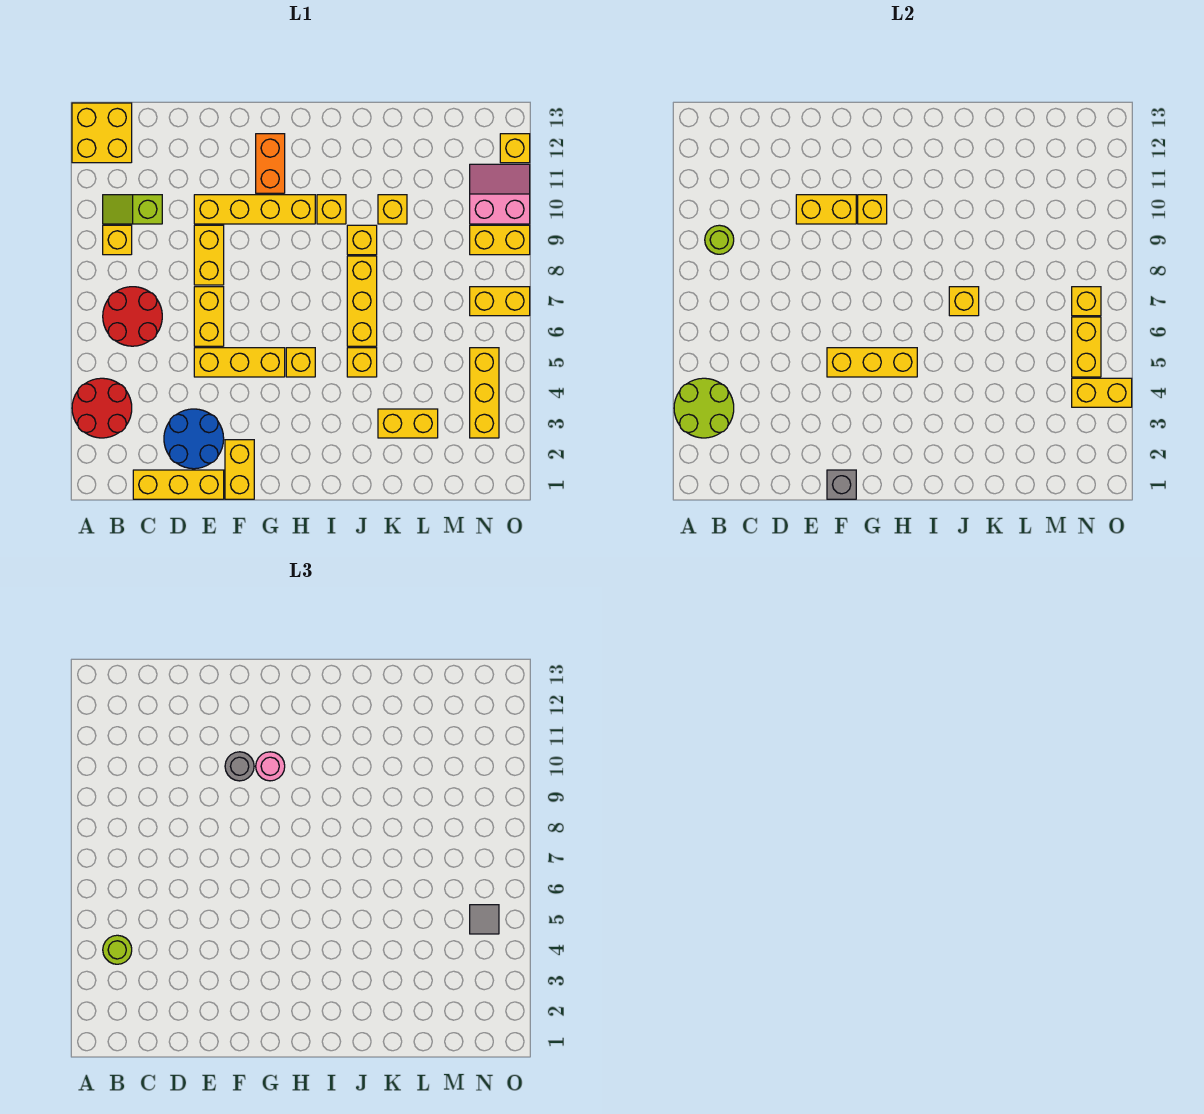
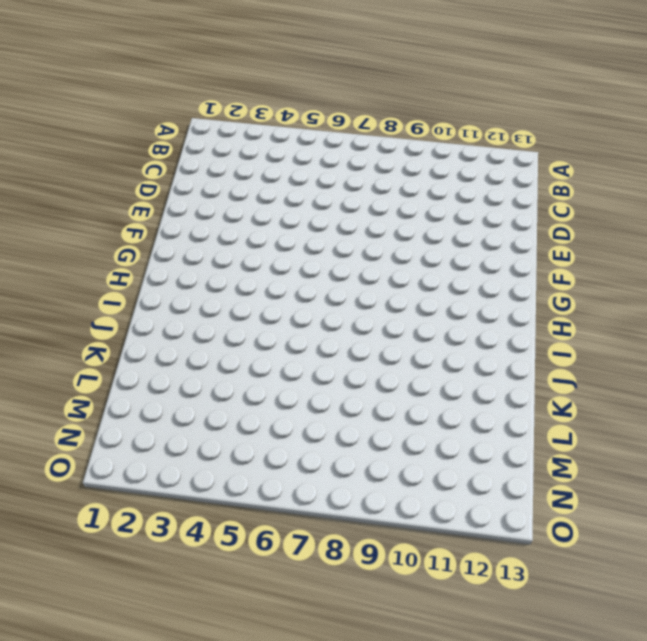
none -> red round brick A3:B4 level 1
none -> yellow brick A12:B13 level 1
none -> red round brick B6:C7 level 1
none -> yellow brick B9 level 1

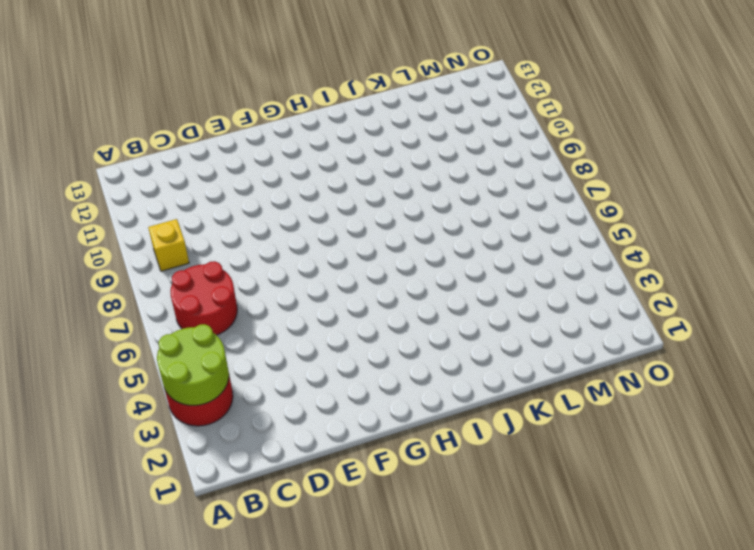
none -> yellow brick A12:B13 level 1
none -> lime slope B10:C10 level 1 top C
none -> yellow brick C1:E1 level 1
none -> blue round brick D2:E3 level 1

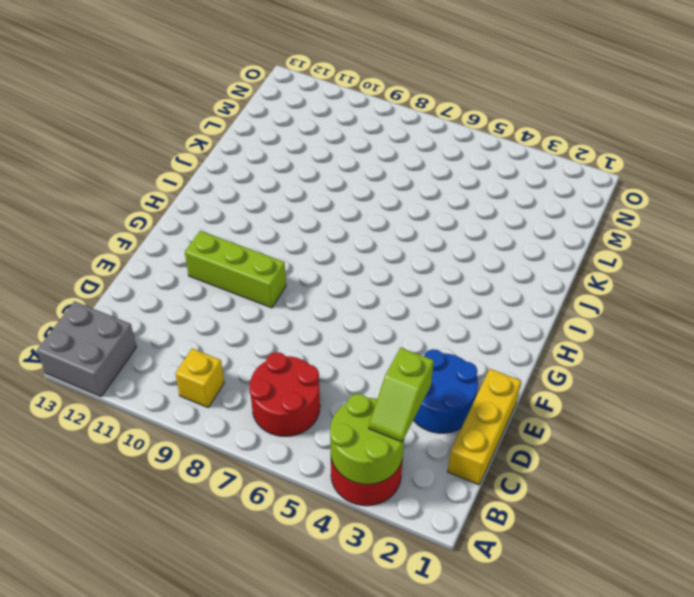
grey brick A12:B13 level 1 -> yellow brick A12:B13 level 1
lime slope B3:C3 level 3 top C -> lime slope B10:C10 level 1 top C
lime brick F9:F11 level 1 -> yellow brick E10:H10 level 1
none -> yellow brick E5:G5 level 1
none -> yellow brick E6:E7 level 1
none -> yellow brick E8:E9 level 1
none -> yellow brick F1:F2 level 1

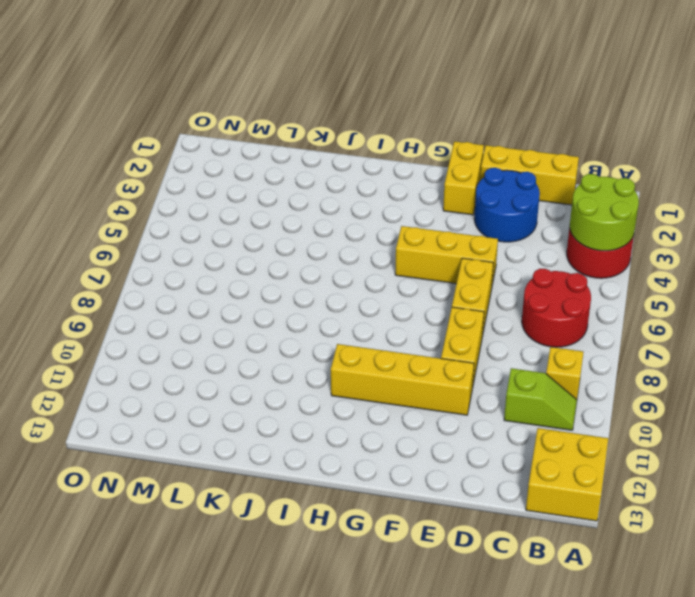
none -> orange brick G11:G12 level 1
none -> yellow brick H5 level 1
none -> yellow brick I10 level 1
none -> yellow brick J5 level 1

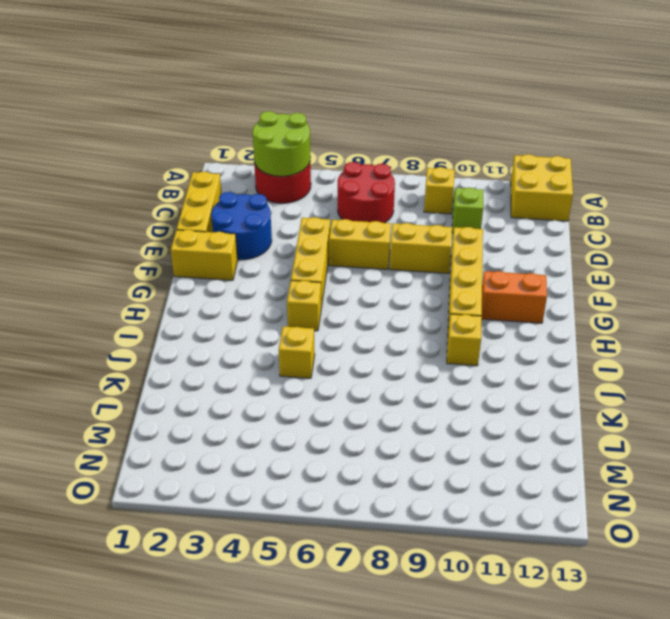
none -> yellow brick J6:J8 level 1
none -> yellow brick J9 level 1
none -> yellow brick K3:L3 level 1
none -> yellow brick K10 level 1

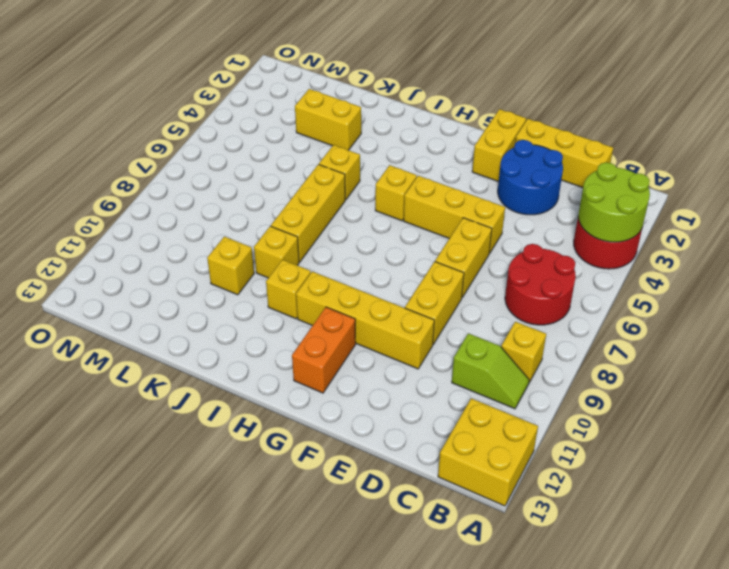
none -> yellow brick N3:N5 level 1
none -> yellow brick N7:O7 level 1
none -> yellow brick N9:O9 level 1
none -> pink slope N10:O11 level 1 top 10

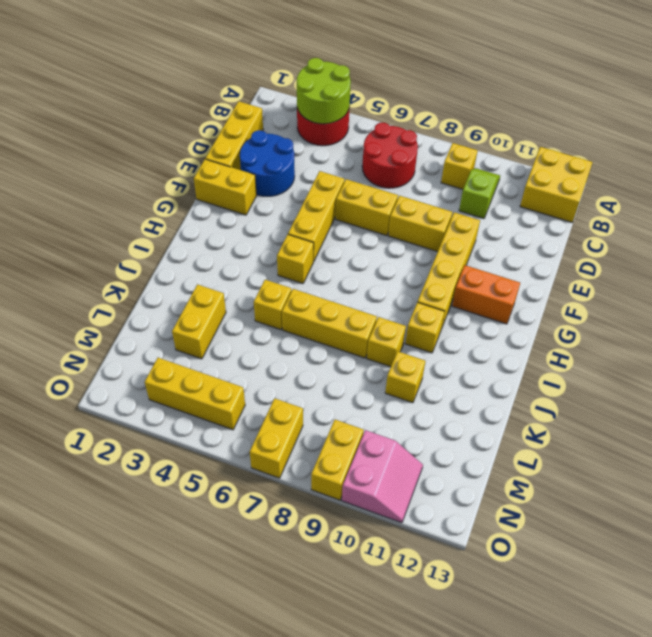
none -> yellow brick O12 level 1
none -> lime round brick B9 level 2
none -> yellow brick E10:F10 level 2
none -> grey brick F1 level 2

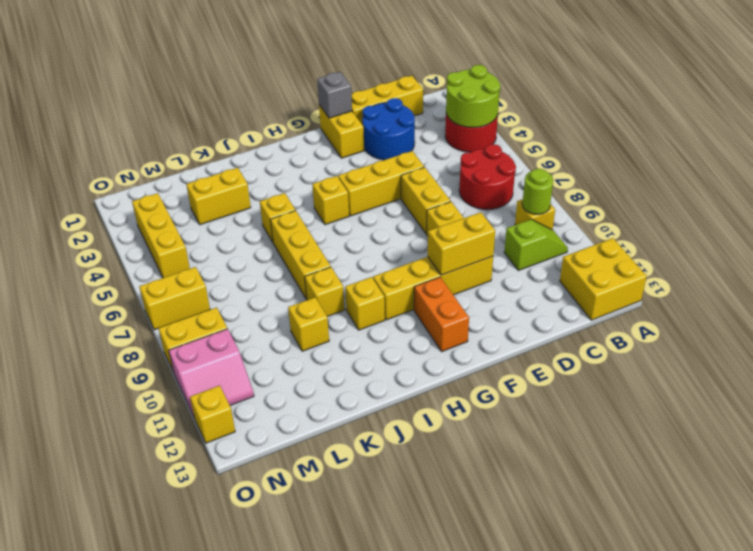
none -> yellow brick F5:H5 level 2
none -> yellow brick G10 level 2
none -> yellow brick J7 level 2
none -> yellow brick N4:O4 level 2

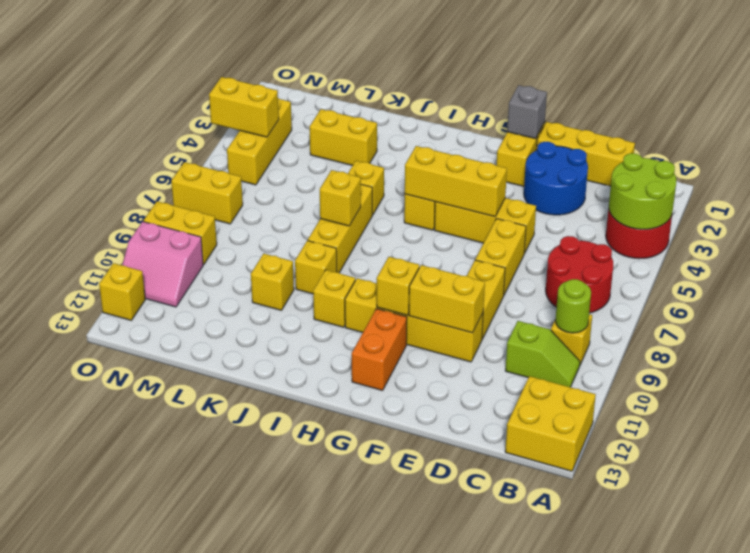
none -> yellow brick N5:N6 level 2
none -> yellow brick N7 level 2
none -> lime round brick B4 level 3
none -> grey round brick F10 level 3

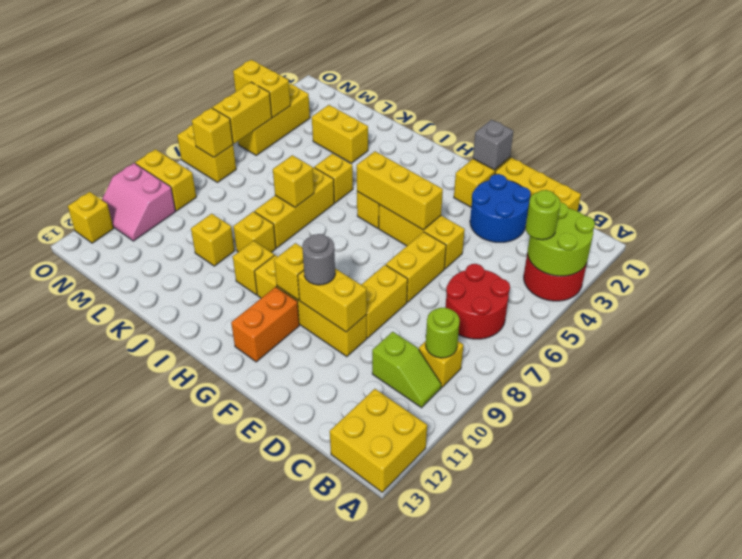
none -> pink round brick G10 level 3
none -> grey tile N5 level 3

